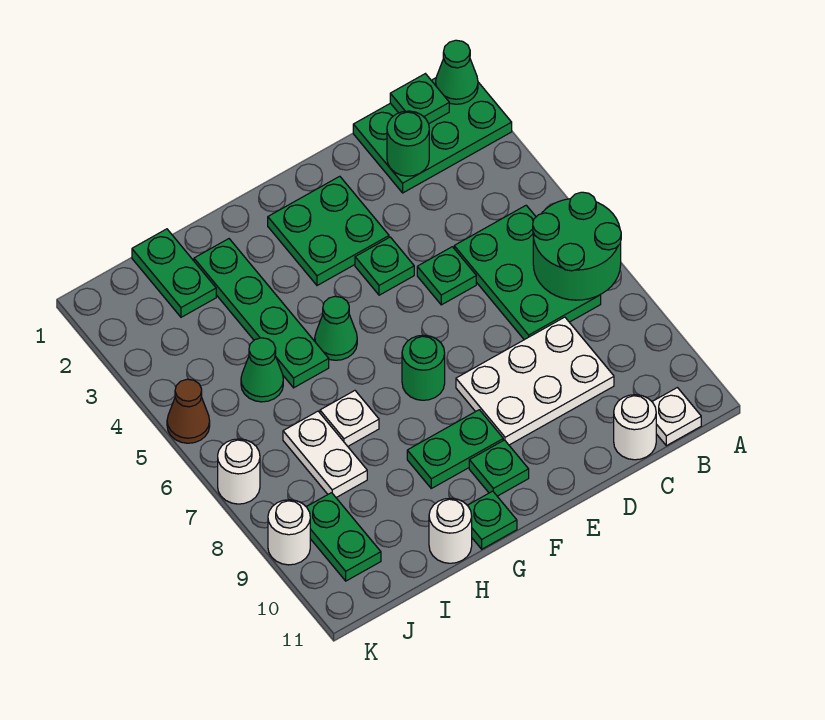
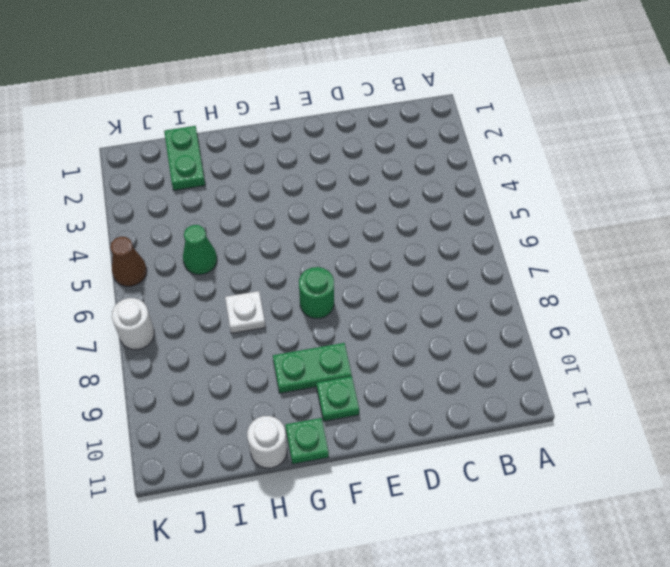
none -> green plate A1:C2 level 1
none -> green plate B5:C7 level 1
none -> white plate B11 level 1

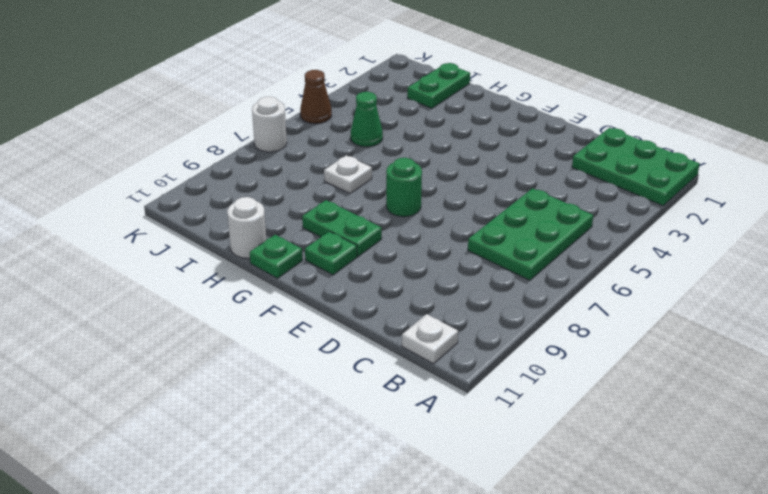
none -> white plate C8:E9 level 1
none -> white round brick C11 level 1
none -> green plate D5 level 1

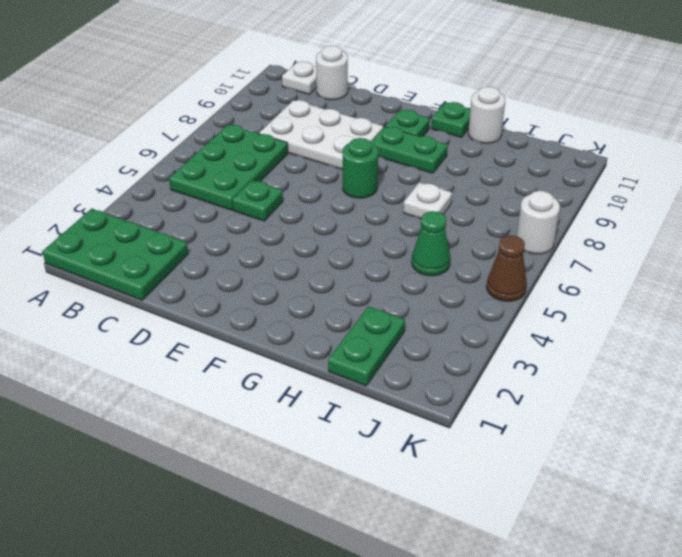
none -> green plate E2:F3 level 1
none -> green plate E4 level 1
none -> green cone G5 level 1

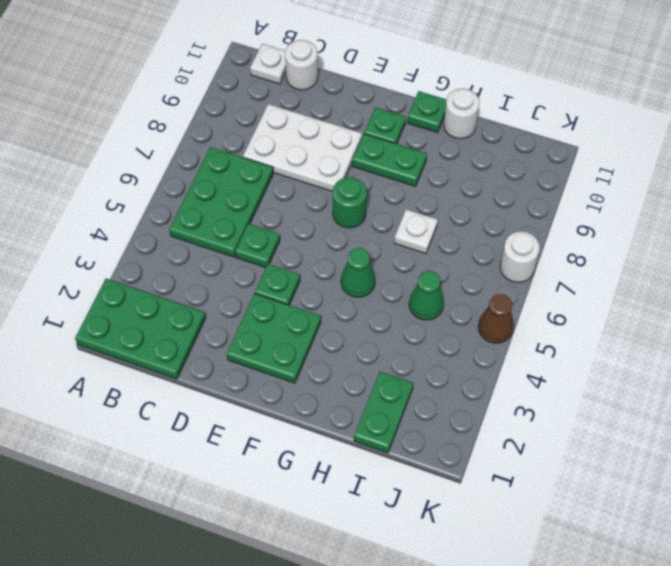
none -> green plate H2:H5 level 1
none -> white plate I7:I8 level 1
none -> green plate J9:J10 level 1

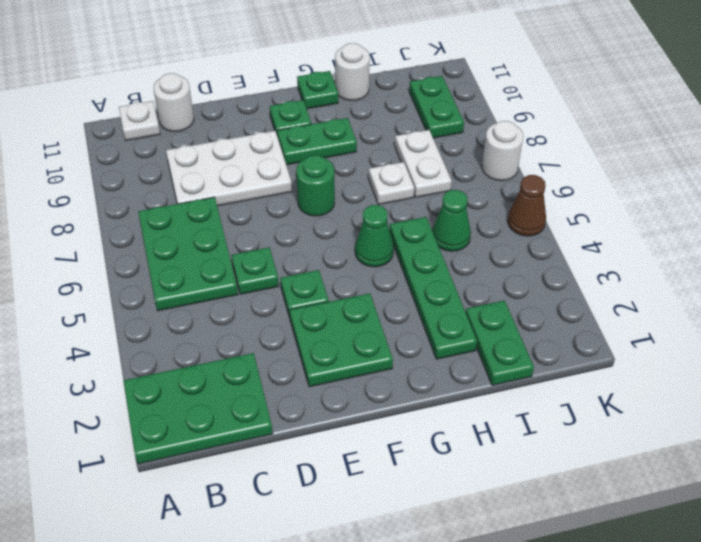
none -> white round brick K9 level 1
none -> green cone A1 level 2
none -> green round brick A6:B7 level 2

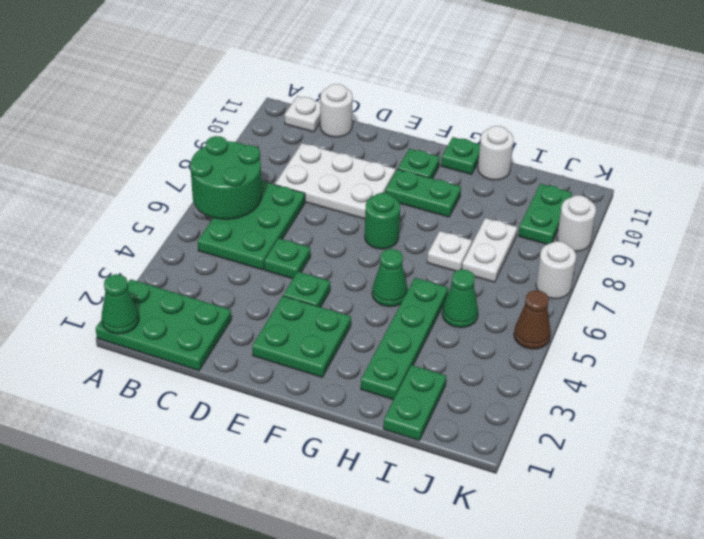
none -> green plate B1 level 2
none -> green round brick C2 level 2

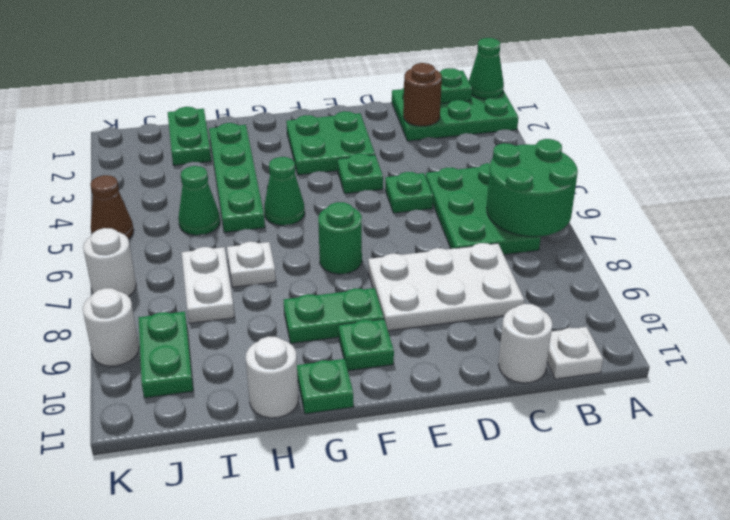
brown round brick C2 level 2 -> green round brick C2 level 2

